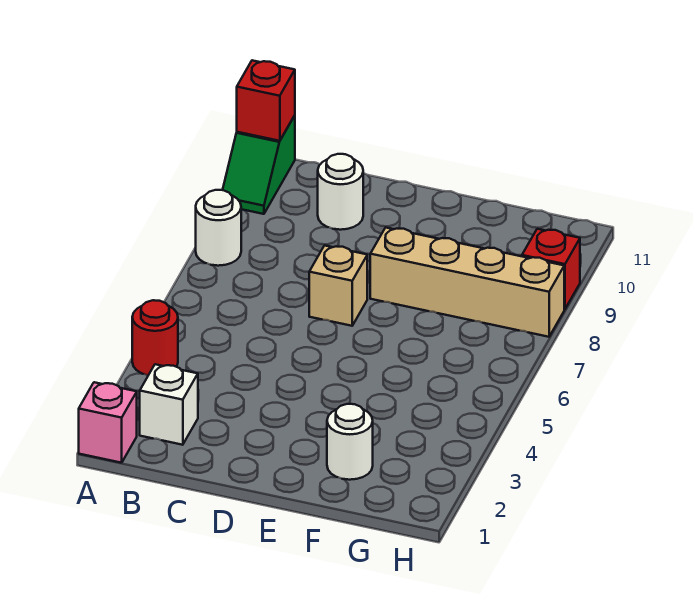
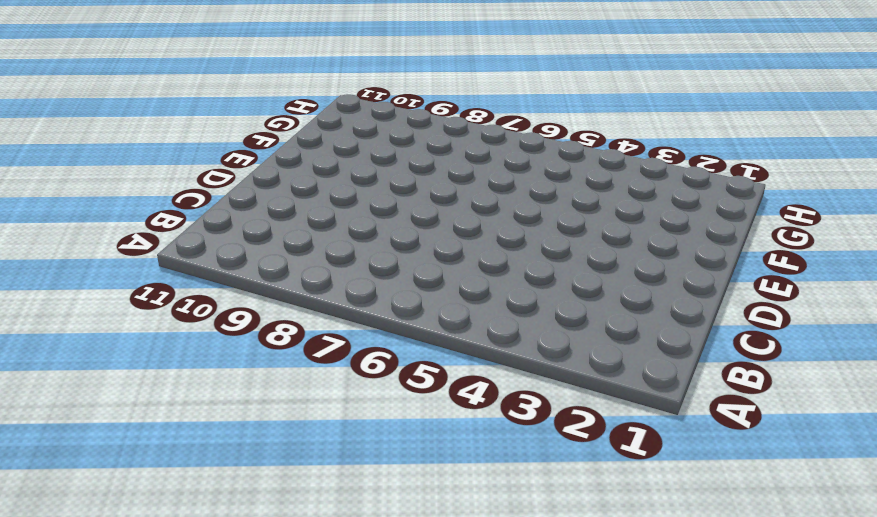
none -> pink brick A1 level 1
none -> red round brick A4 level 1

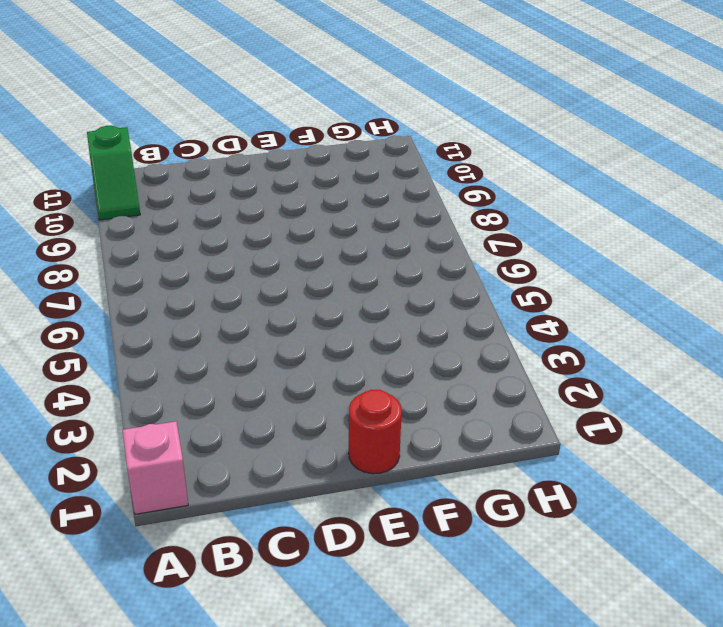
red round brick E1 level 1 -> red round brick A4 level 1
none -> white round brick A8 level 1
none -> white brick B2 level 1

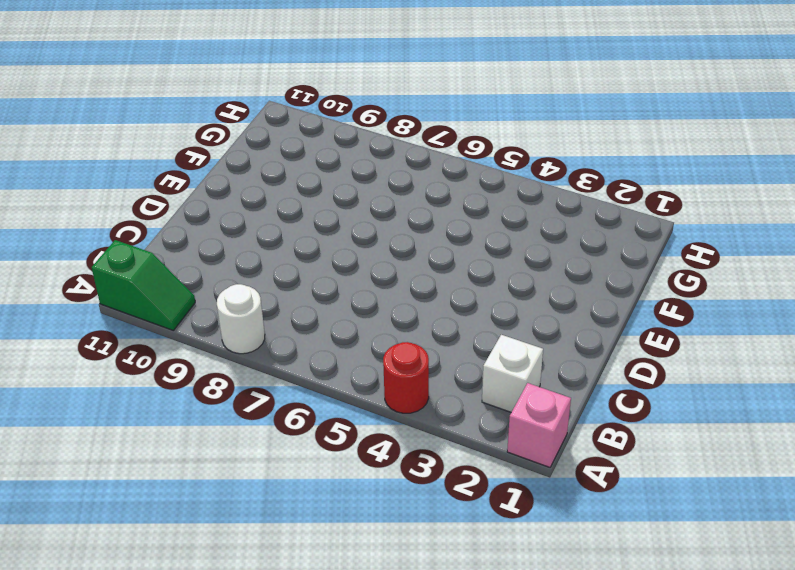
none -> white round brick C10 level 1
none -> tan brick D7 level 1

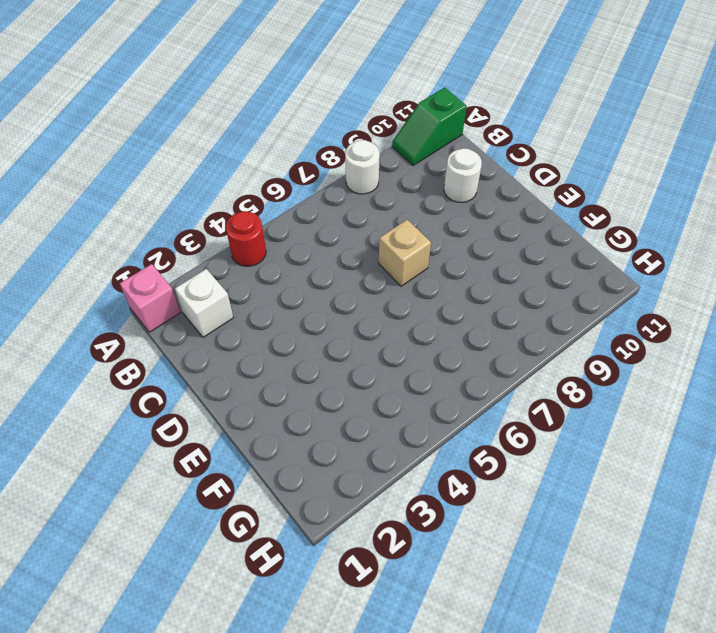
none -> tan brick E8:H8 level 1
none -> white round brick F2 level 1

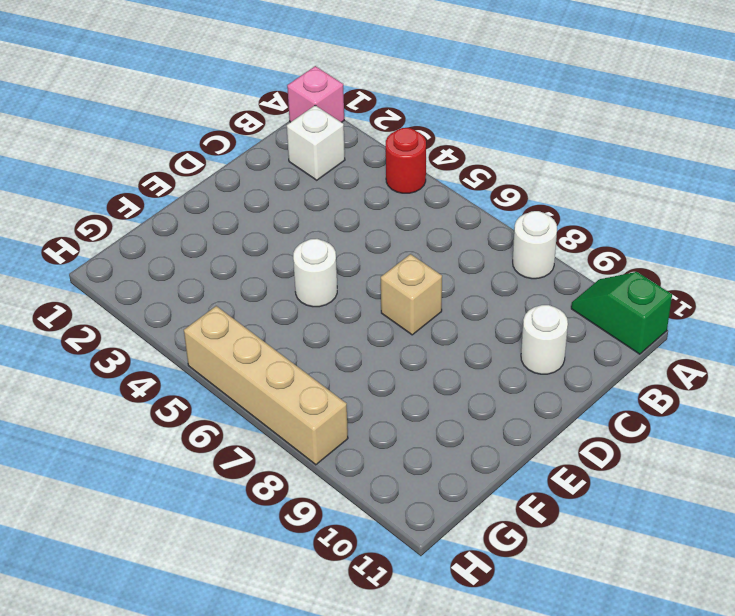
white round brick E5 level 1 -> white round brick F2 level 1
tan brick H5:H8 level 1 -> tan brick E8:H8 level 1
none -> red brick H9 level 1
none -> red brick A11 level 2

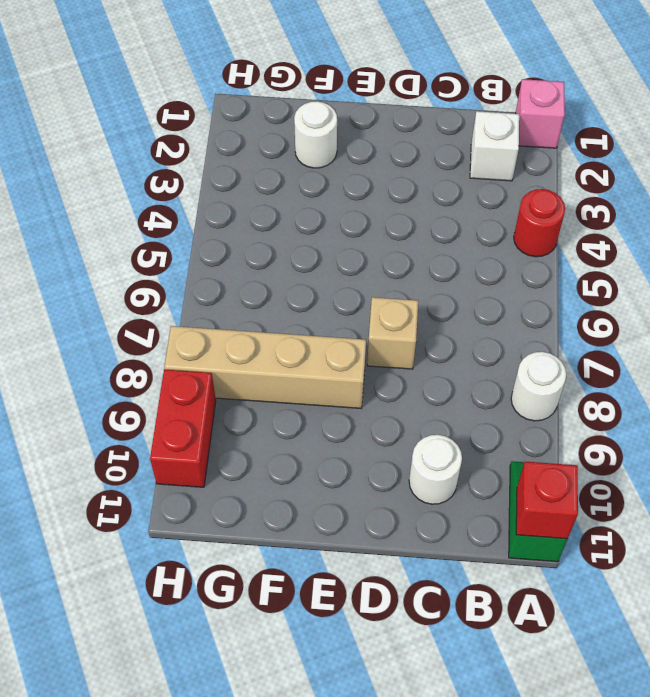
red brick H9:H10 level 1 -> red brick H9 level 1

